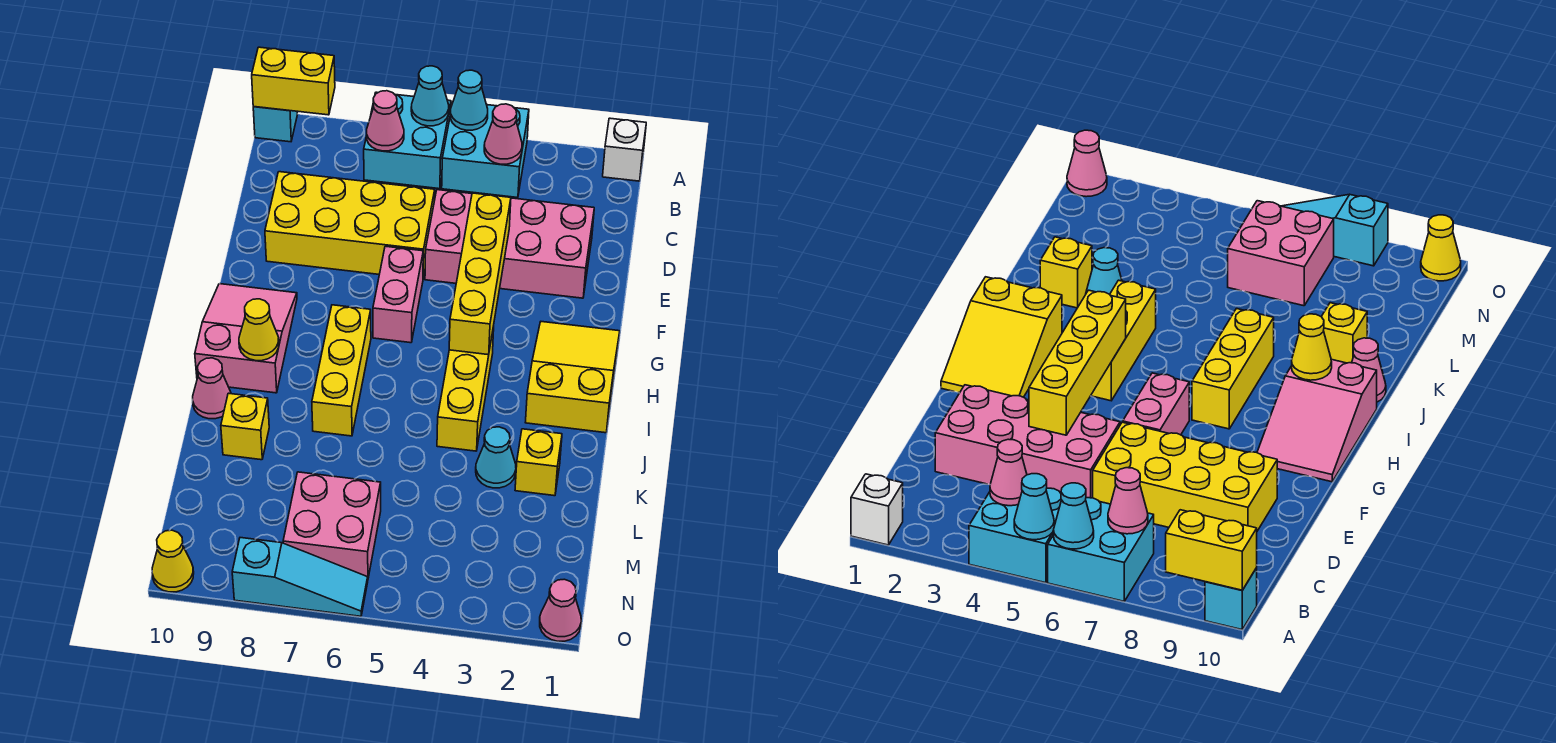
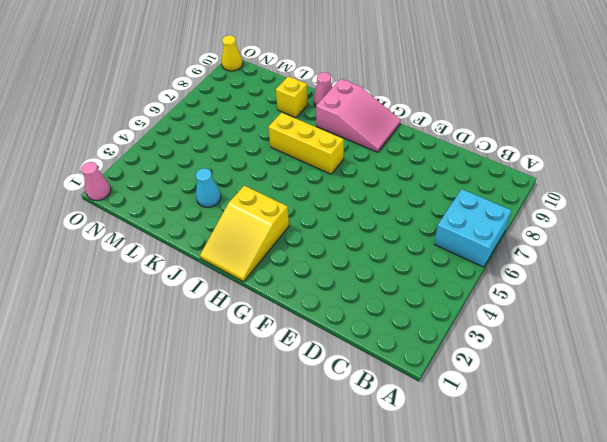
yellow slope H1:I3 level 1 top 3 -> yellow slope G1:I2 level 1 top I
none -> white brick A1 level 1
none -> cyan brick A4:B5 level 1
none -> cyan brick A10 level 1

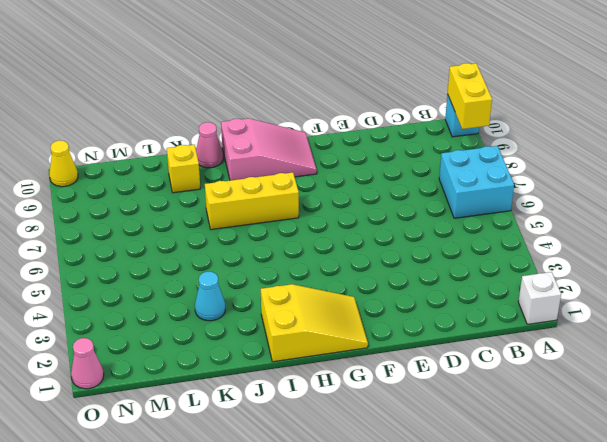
none -> cyan brick A4:B5 level 1
none -> pink brick D2:E5 level 1
none -> yellow brick D6:E9 level 1

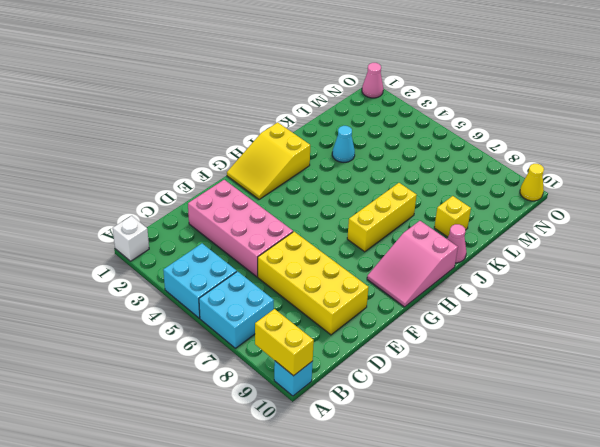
none -> pink brick F6:G6 level 1
none -> yellow brick H4:J4 level 1
none -> yellow brick K2 level 1

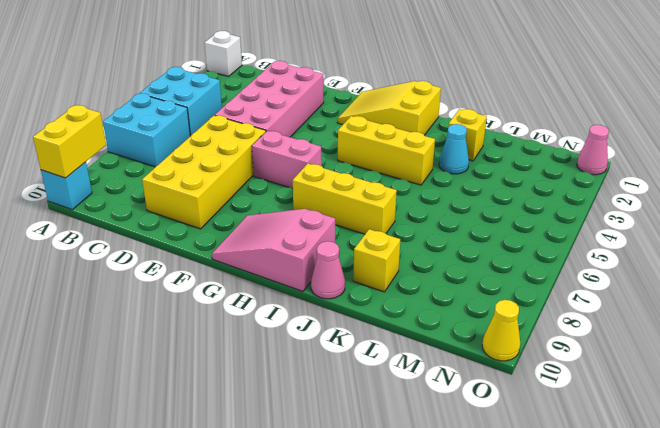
none -> pink brick M6:N7 level 1
none -> cyan slope O6:O8 level 1 top 8
none -> cyan cone A5 level 2

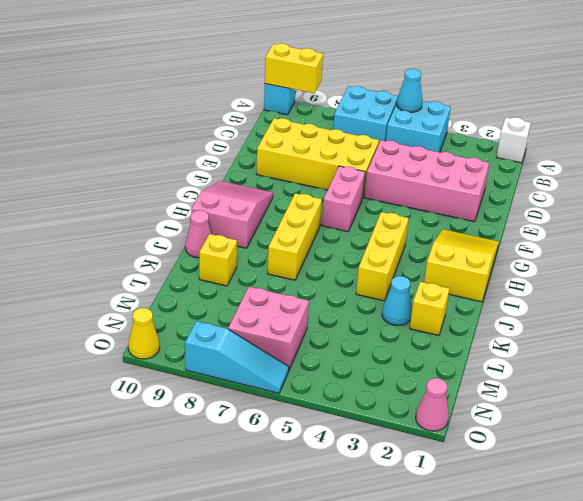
none -> cyan cone A6 level 2
none -> pink cone B4 level 2
none -> pink cone B7 level 2

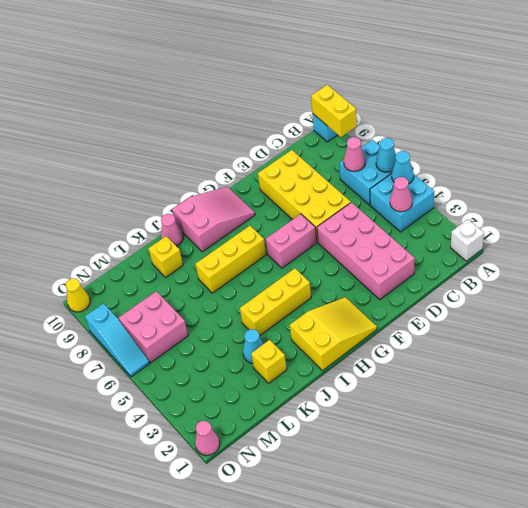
none -> yellow brick E4:H4 level 2
none -> yellow cone I9 level 2

